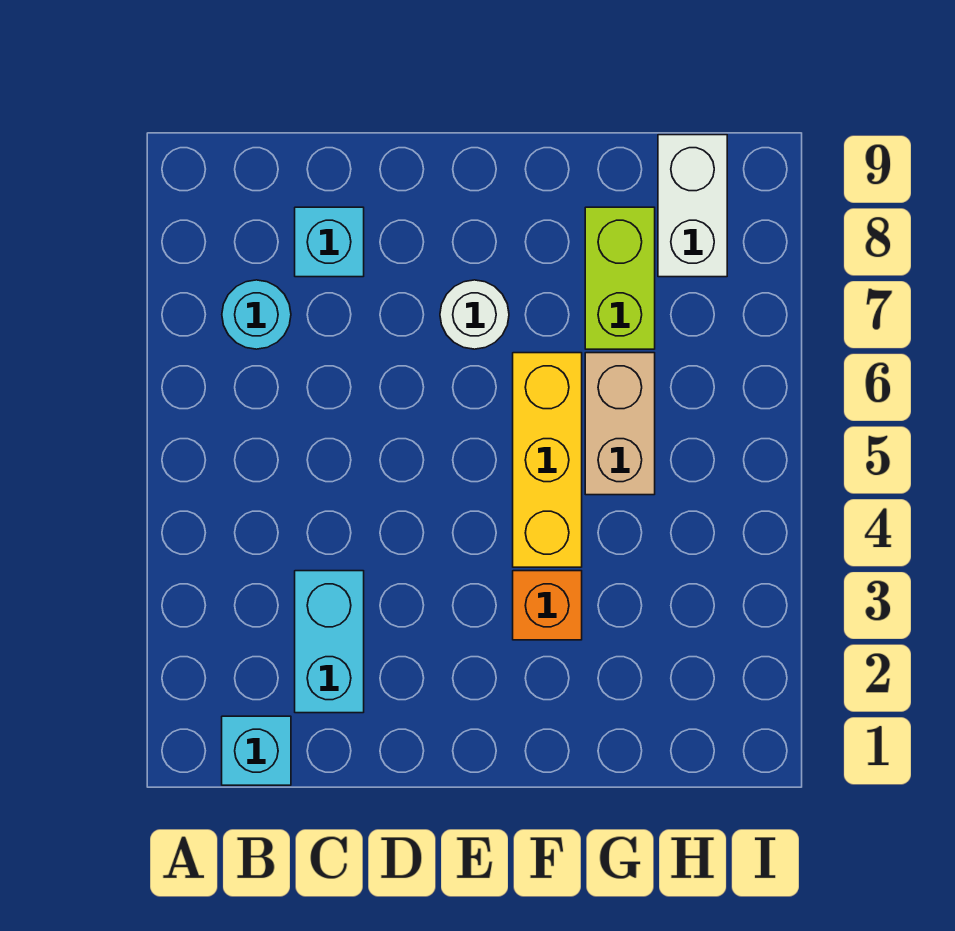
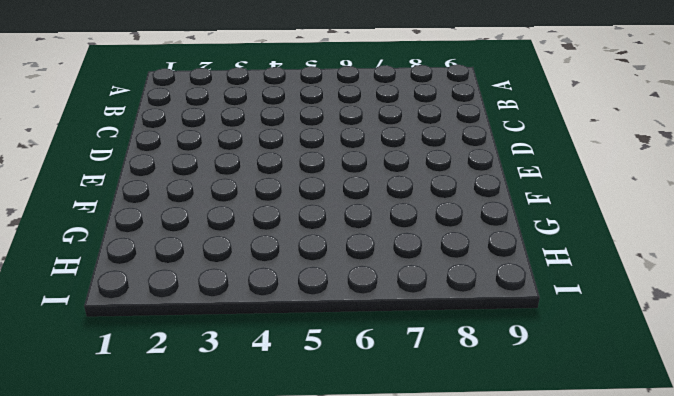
none -> cyan brick B1 level 1
none -> cyan round brick B7 level 1

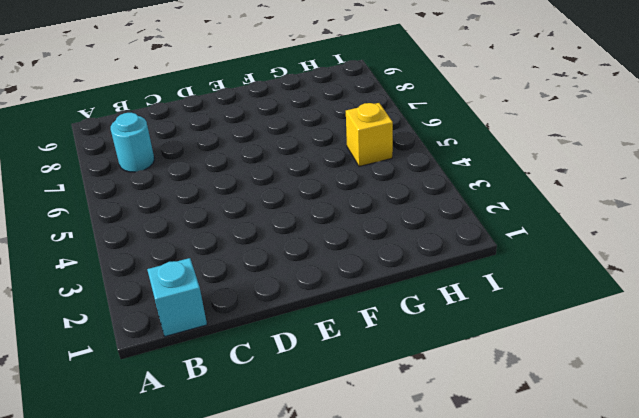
yellow brick H5 level 1 -> none
none -> cyan brick C2:C3 level 1
none -> cyan brick C8 level 1

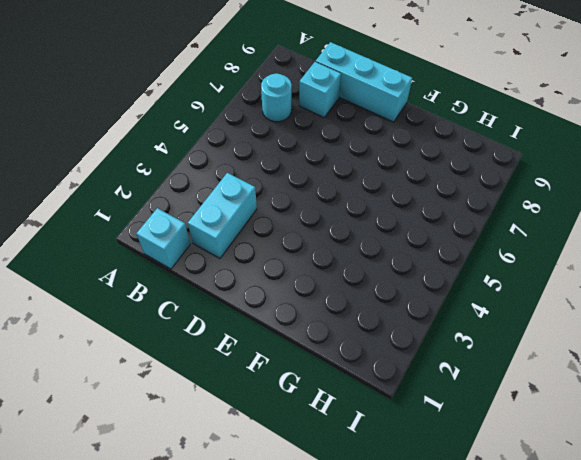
cyan brick C9:E9 level 1 -> none
none -> white round brick E7 level 1
none -> orange brick F3 level 1

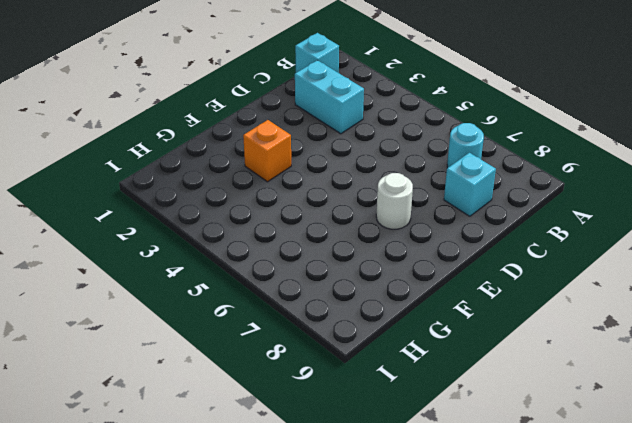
none -> yellow brick F4:F6 level 1
none -> tan brick G5:G6 level 1

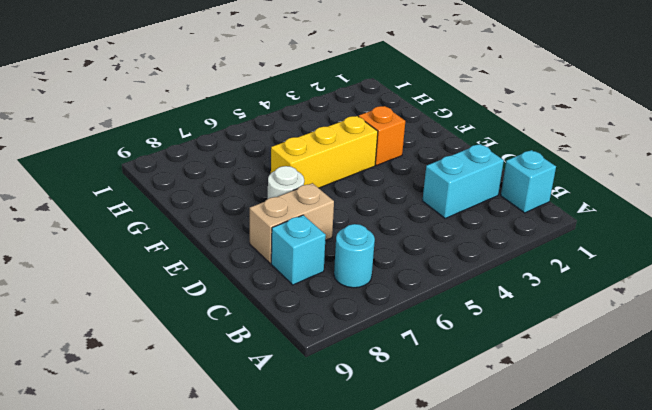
tan brick D7:D8 level 1 -> tan brick G5:G6 level 1
none -> lime brick G7:G8 level 1
none -> white brick H8:H9 level 1

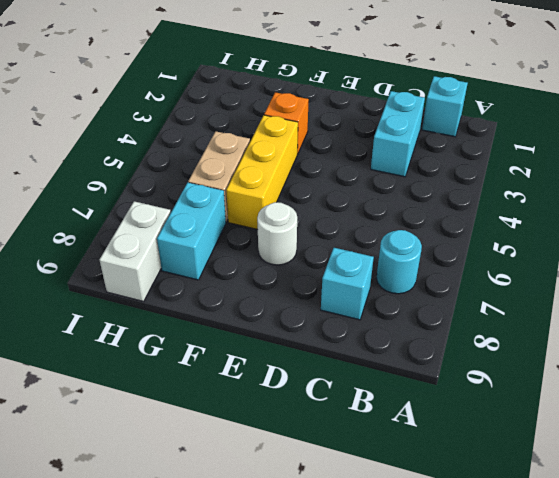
cyan brick G7:G8 level 1 -> lime brick G7:G8 level 1

